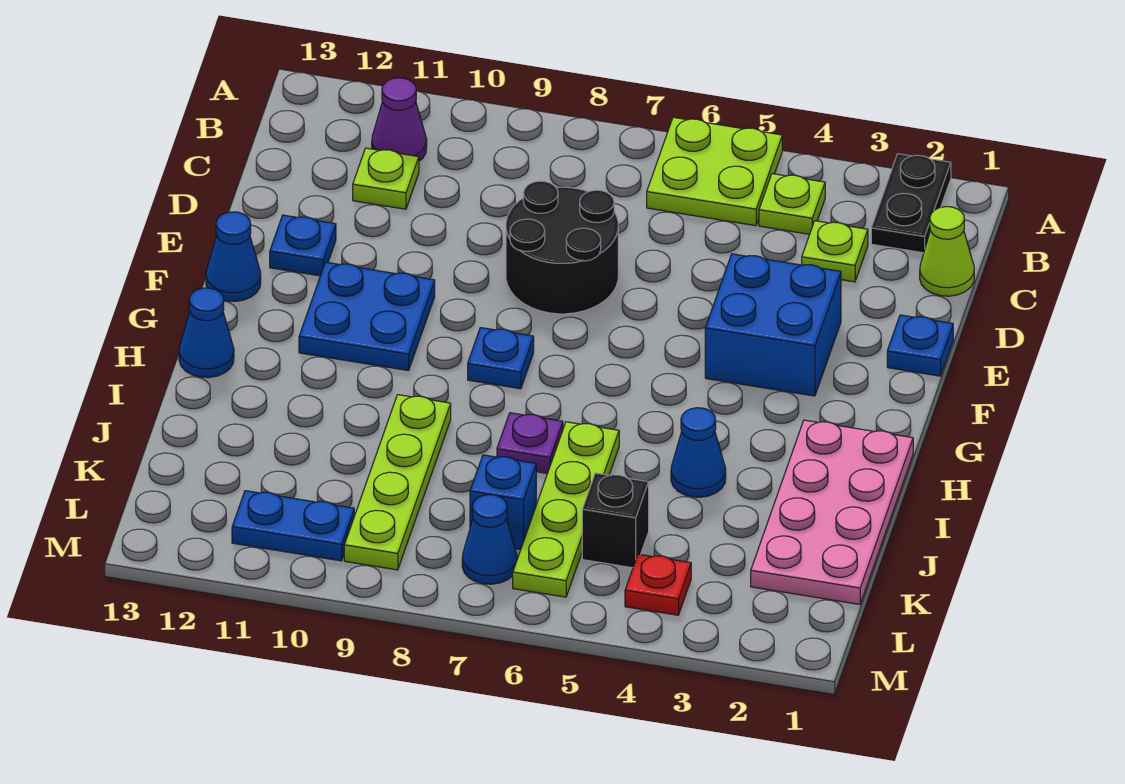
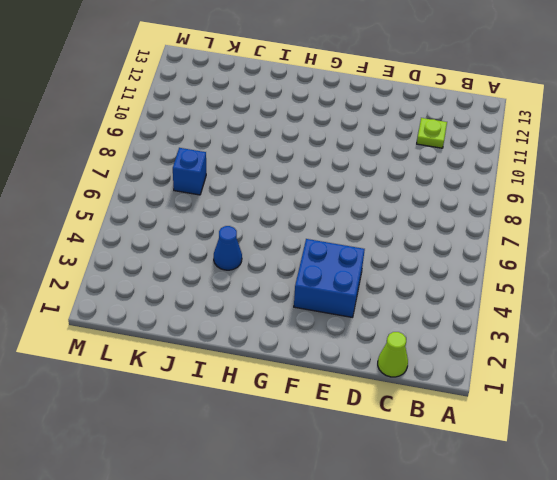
none -> black plate A2:B2 level 1
none -> lime plate A5:B6 level 1
none -> lime plate B4 level 1

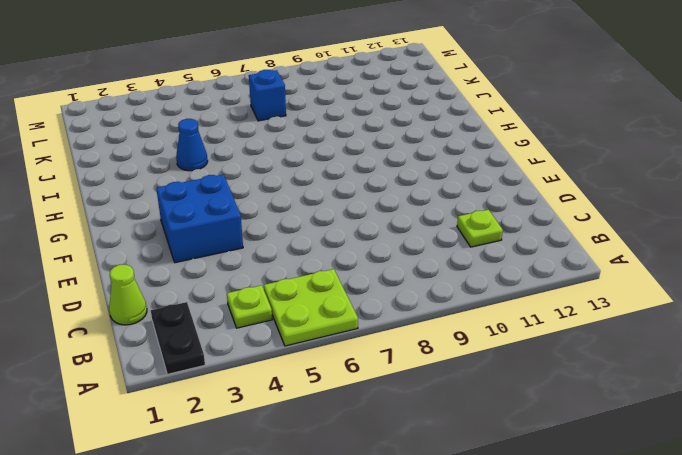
none -> purple cone B11 level 1
none -> lime plate C3 level 1
none -> black round brick D7:E8 level 1

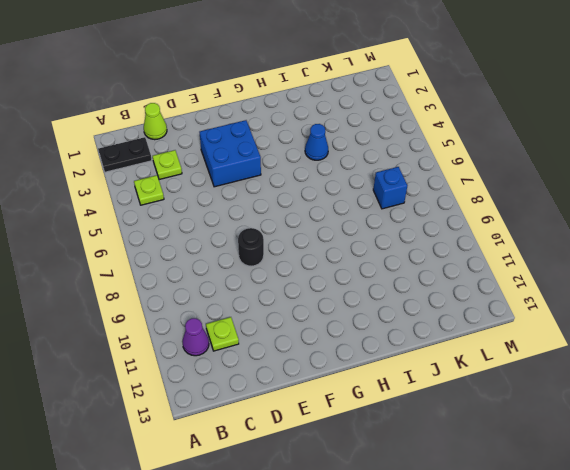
black round brick E8 level 1 -> black round brick D7:E8 level 1
none -> lime plate A5:B6 level 1
none -> blue plate E1 level 1
none -> blue plate E12 level 1

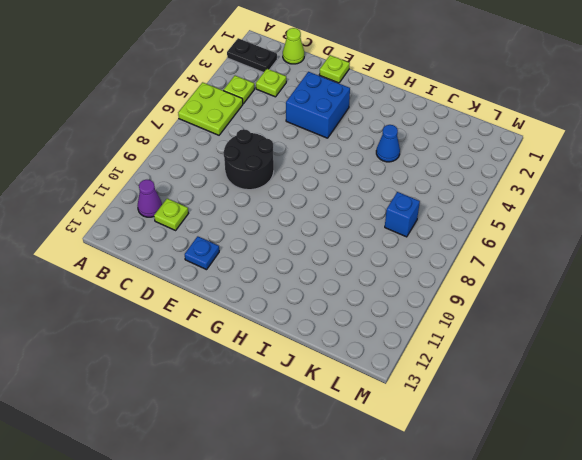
lime plate E1 level 1 -> blue plate E1 level 1
none -> blue plate F10:G11 level 1
none -> blue cone F13 level 1
none -> blue plate G8 level 1

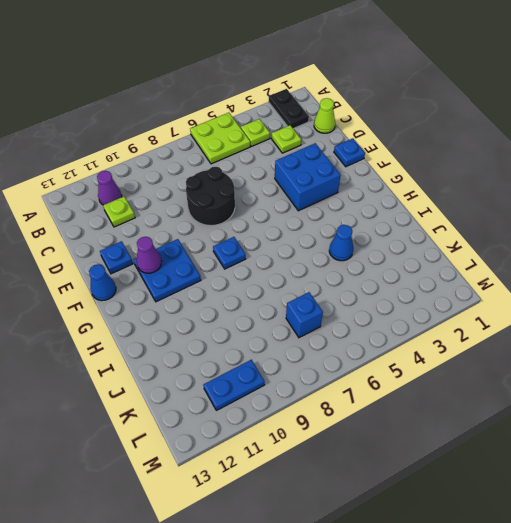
purple cone F11 level 2 -> none
none -> pink plate H1:K2 level 1
none -> blue cone H13 level 1
none -> lime plate I6:L6 level 1

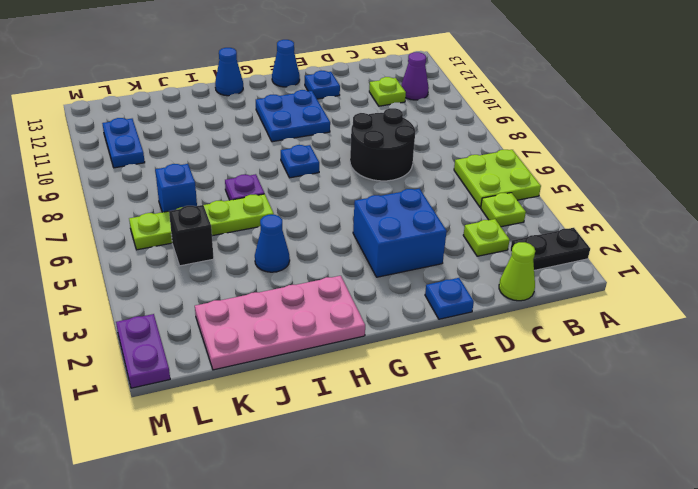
purple plate M1:M2 level 1 -> none
none -> lime plate I9:L9 level 1
none -> red plate L4 level 1
none -> blue cone L7 level 1

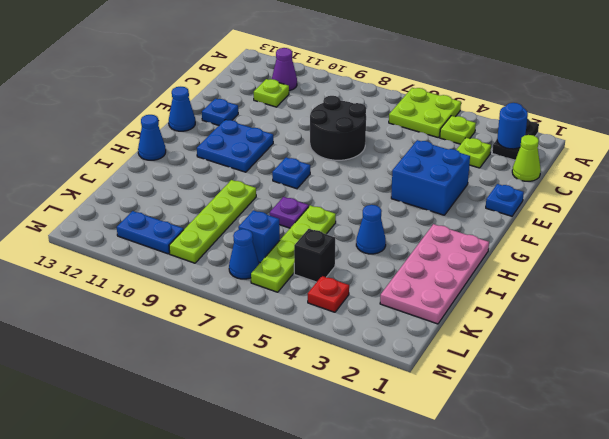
blue round brick B2 level 2 -> none

